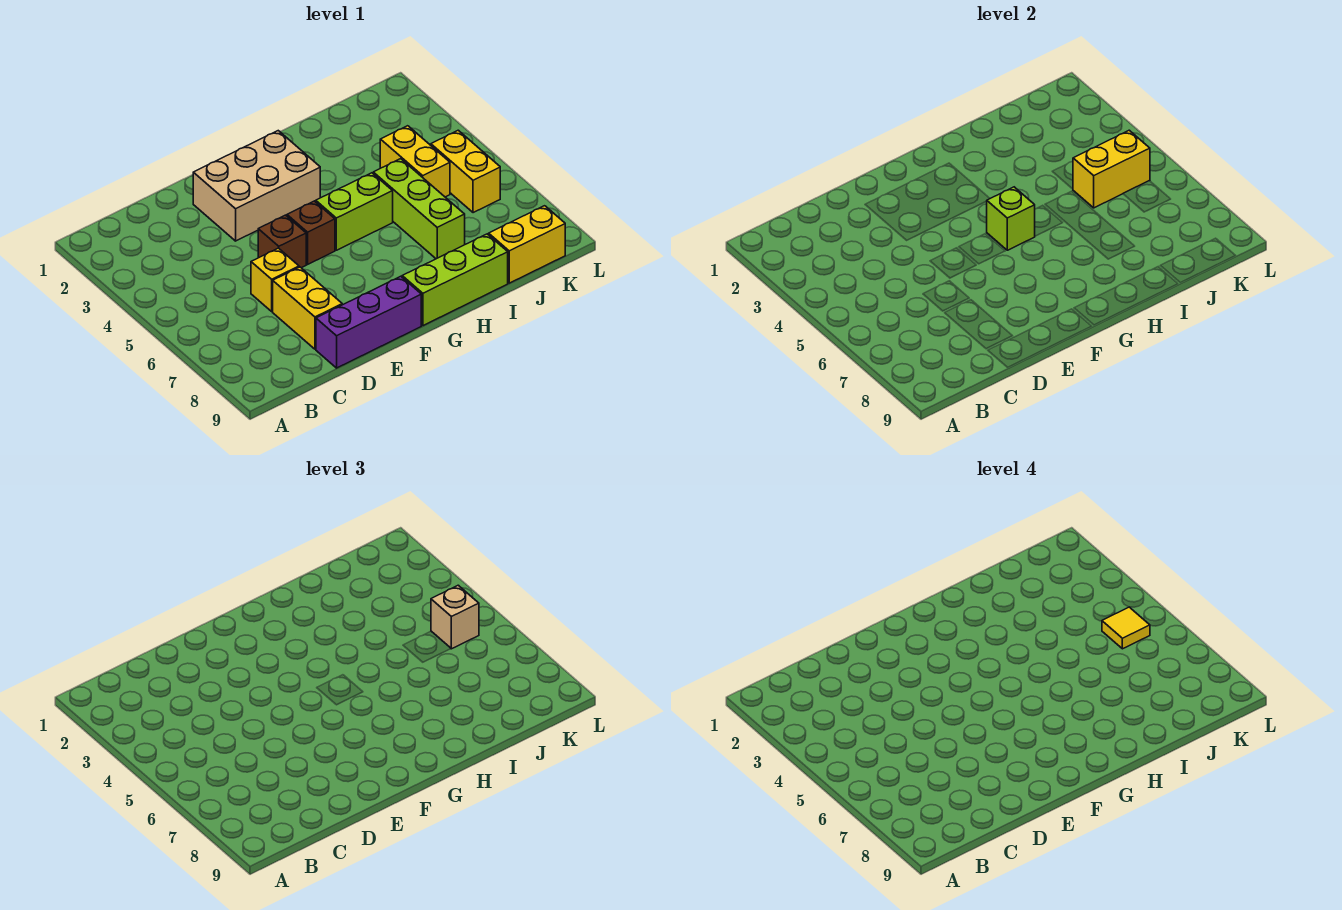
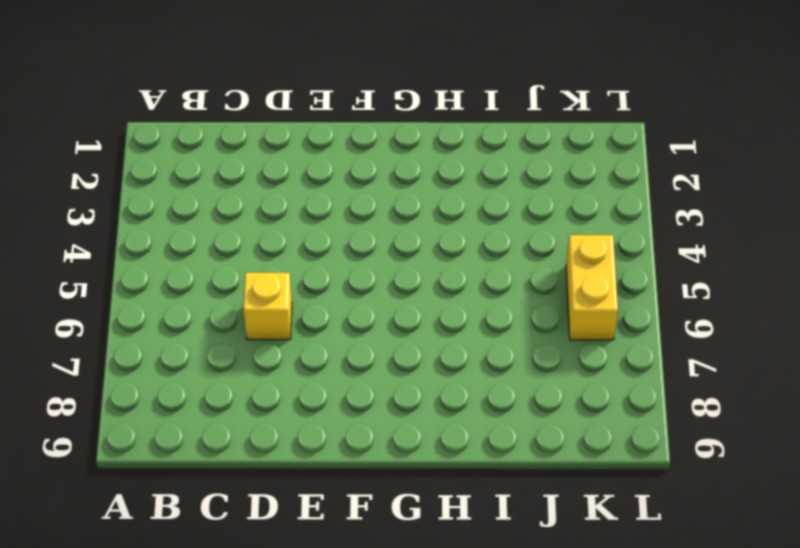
none -> yellow brick D7:D8 level 1
none -> purple brick D9:F9 level 1
none -> tan brick E2:G3 level 1

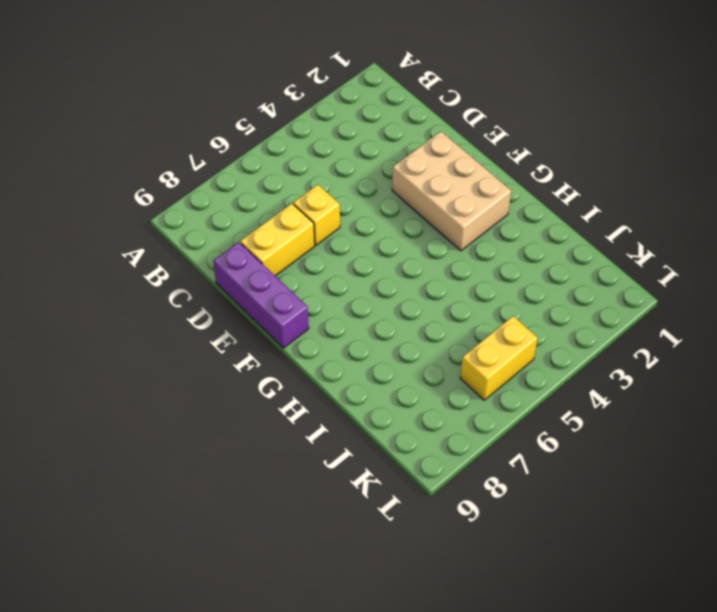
none -> brown brick E5 level 1
none -> brown brick F5 level 1
none -> lime brick G5:H5 level 1

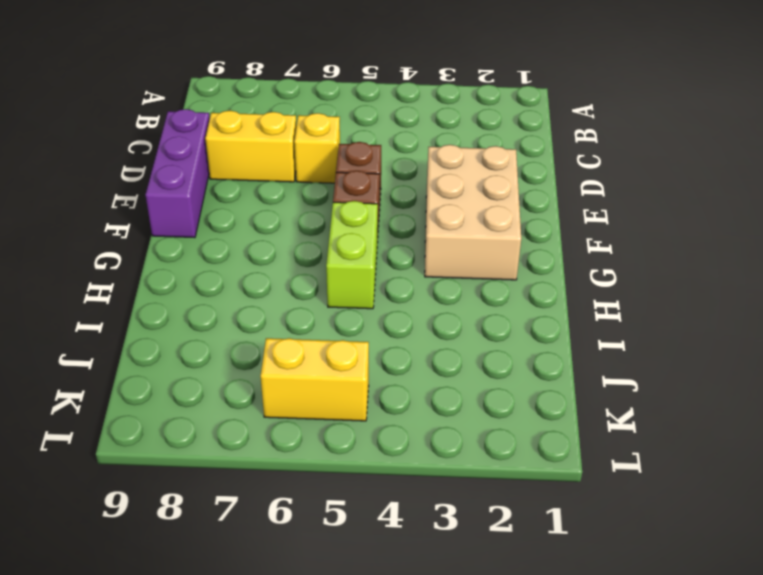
none -> lime brick G9:I9 level 1
none -> lime brick I5:I7 level 1
none -> yellow brick J4:J5 level 1

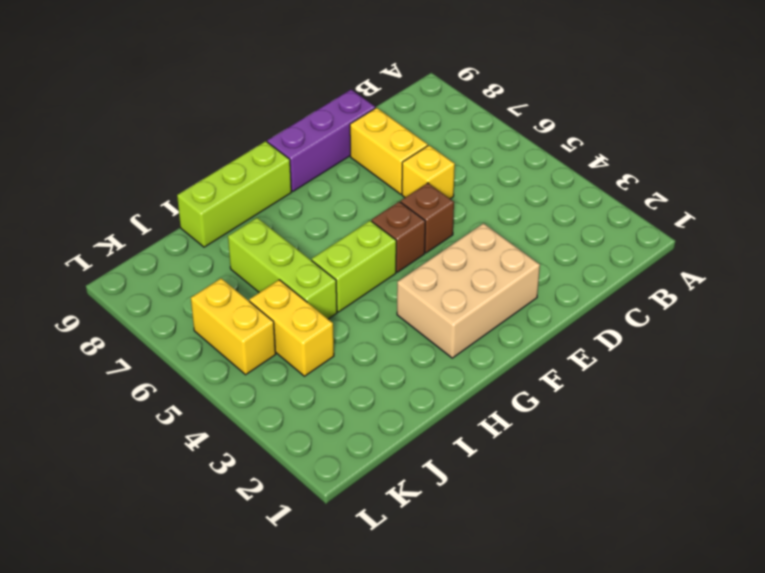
none -> yellow brick J9:K9 level 1
none -> lime brick G5 level 2
none -> yellow brick J5:K5 level 2

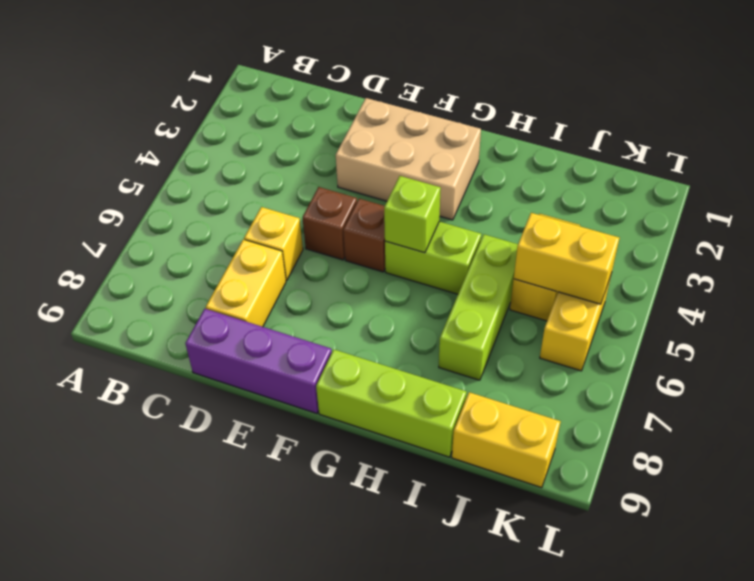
none -> tan brick K5 level 3
none -> yellow tile K5 level 4

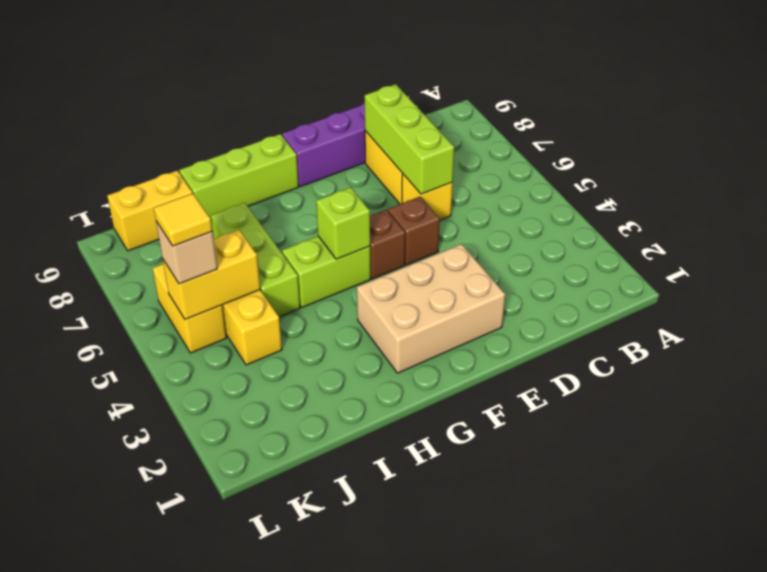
lime brick D6:D8 level 2 -> none

